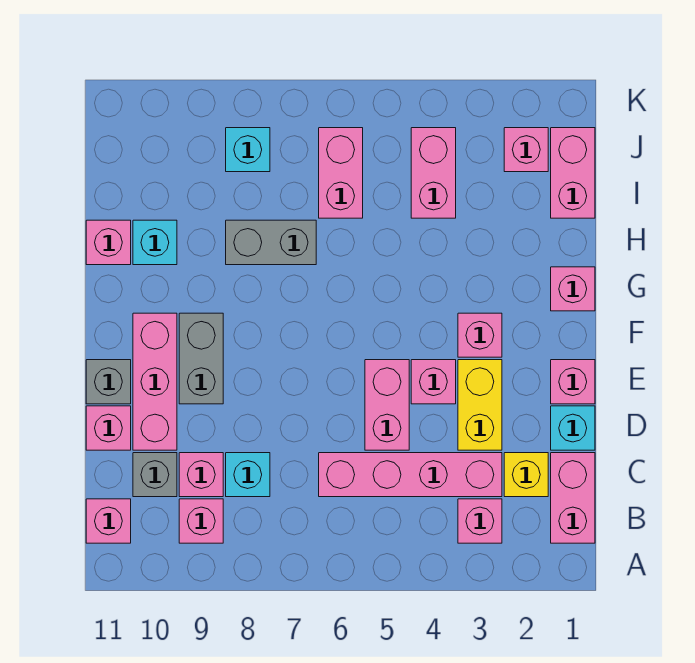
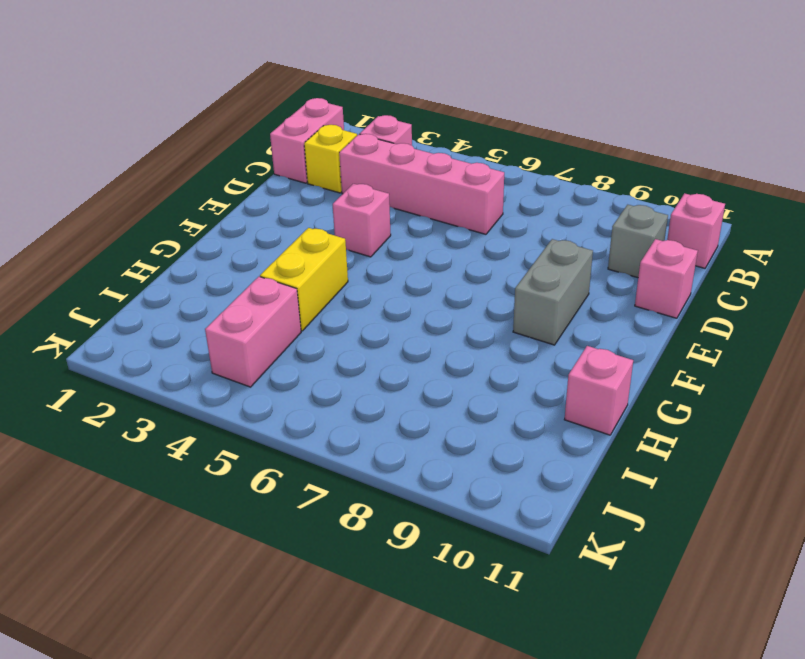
yellow brick G4:H4 level 1 -> yellow brick D3:E3 level 1
none -> pink brick B9 level 1
none -> cyan brick C8 level 1
none -> pink brick C9 level 1

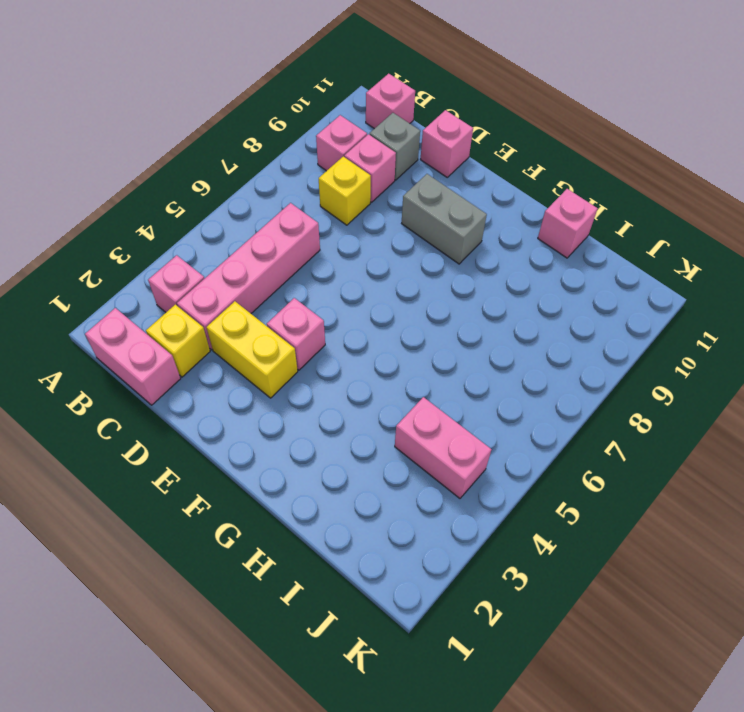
yellow brick C8 level 1 -> cyan brick C8 level 1
none -> cyan brick D1 level 1
none -> pink brick D5:E5 level 1
none -> pink brick D10:F10 level 1

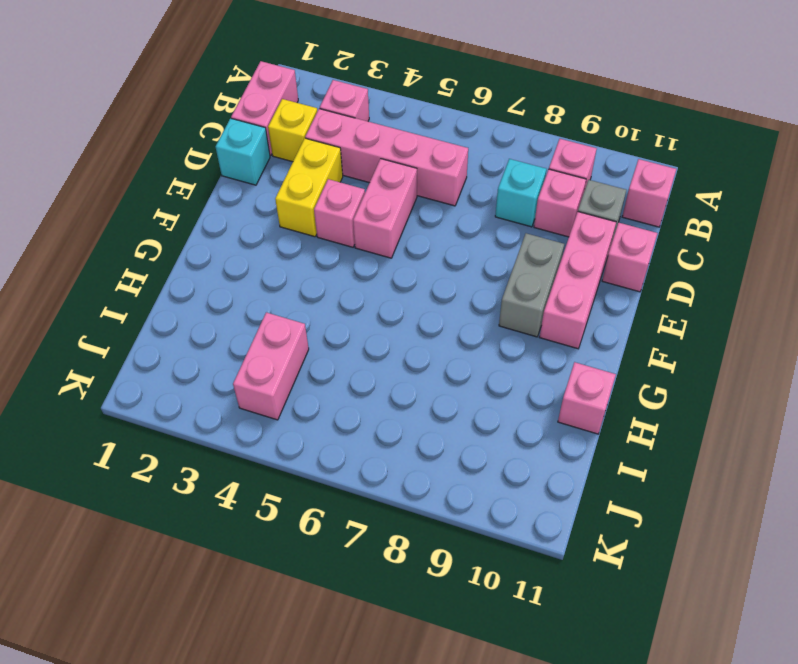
none -> pink brick E1 level 1
none -> grey brick E11 level 1
none -> pink brick F3 level 1

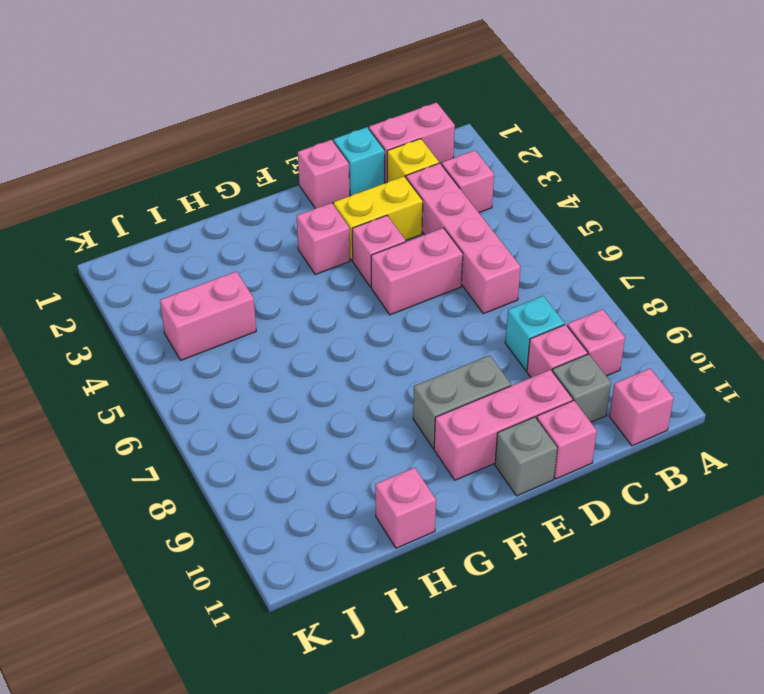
none -> pink brick G1 level 1
none -> grey brick H7:H8 level 1
none -> cyan brick H10 level 1

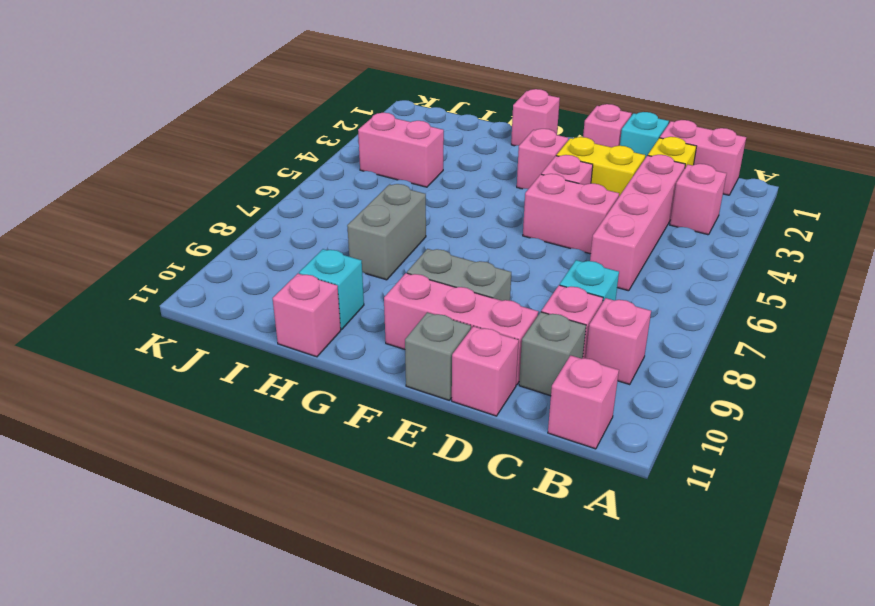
none -> pink brick I1:J1 level 1
none -> pink brick I6:J6 level 1
none -> pink brick J2 level 1

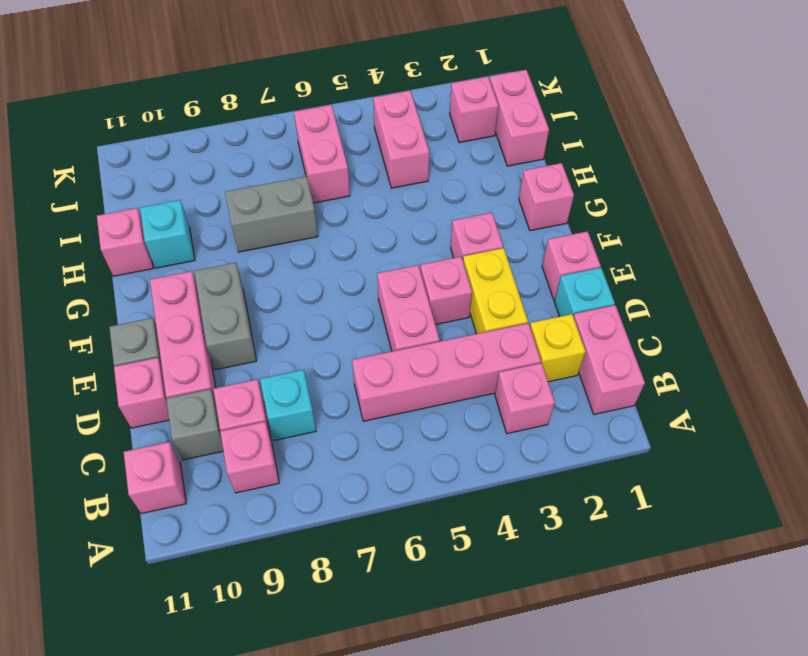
none -> cyan brick J8 level 1

